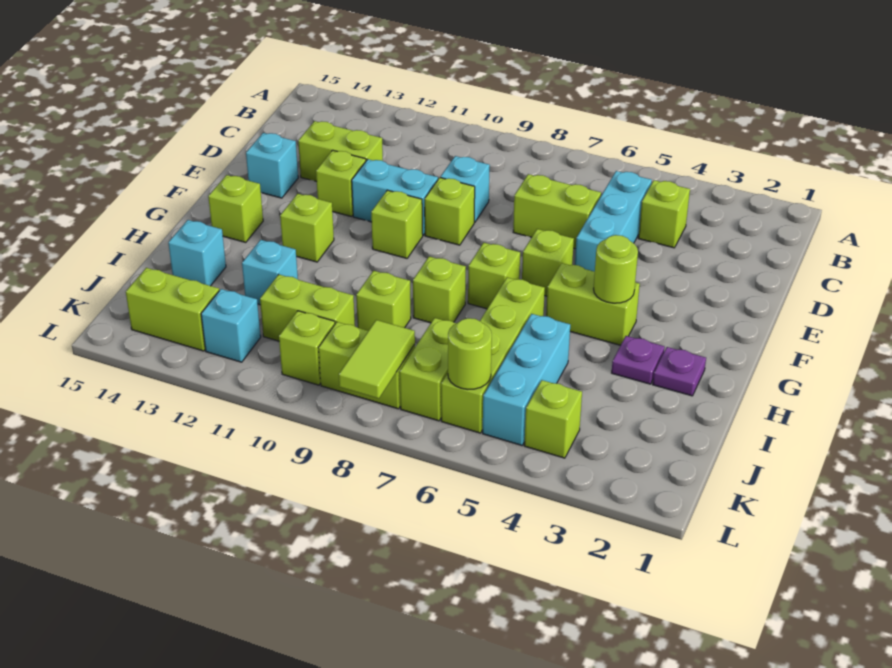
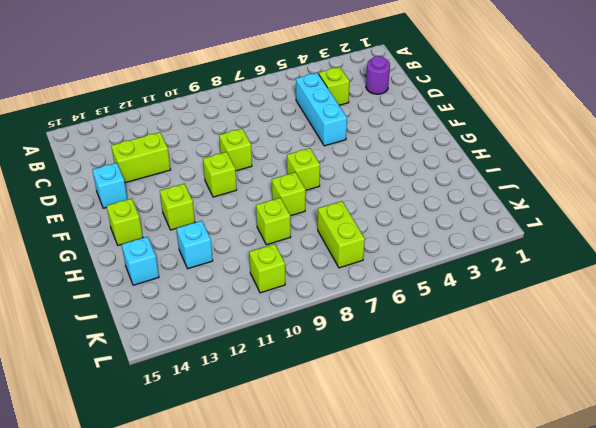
purple round brick C2 level 1 -> none
none -> lime brick D6:D7 level 1
none -> cyan brick D9 level 1
none -> cyan brick E10:E11 level 1
none -> lime brick E12 level 1

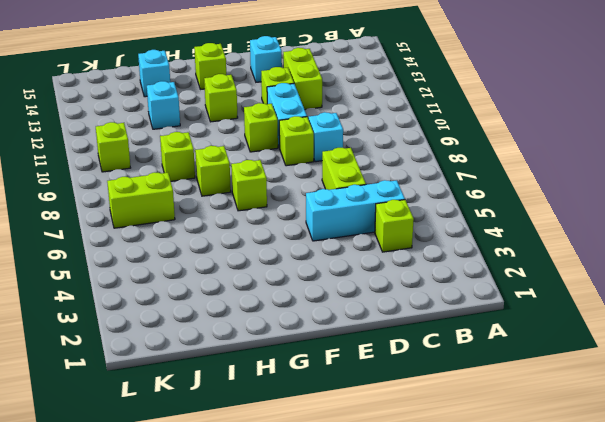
none -> lime brick F6 level 1
none -> lime brick G4:G5 level 1
none -> purple plate H2 level 1
none -> purple plate H3 level 1

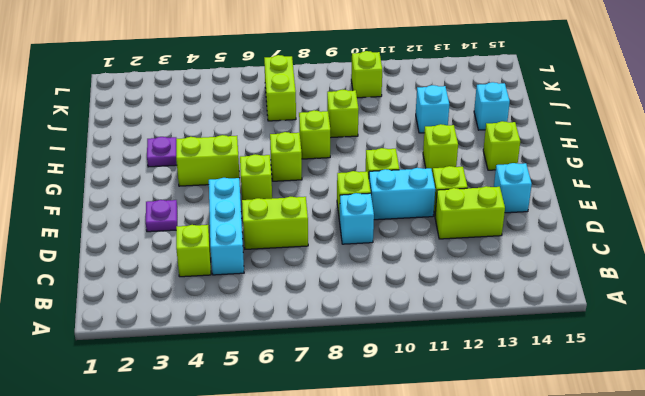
purple plate E3 level 1 -> purple plate H2 level 1
none -> lime brick H6:K6 level 1
none -> cyan brick I5:K5 level 1
none -> lime brick J10:J11 level 1
none -> lime brick K4 level 1

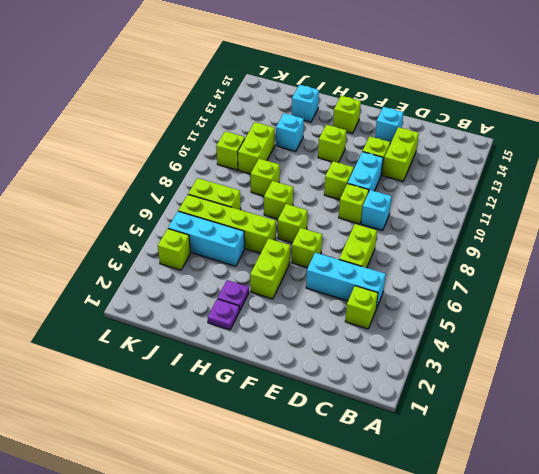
none -> lime brick K8:K9 level 1
none -> cyan brick K12 level 1
none -> lime brick K13:K14 level 1
none -> lime round brick G4 level 2

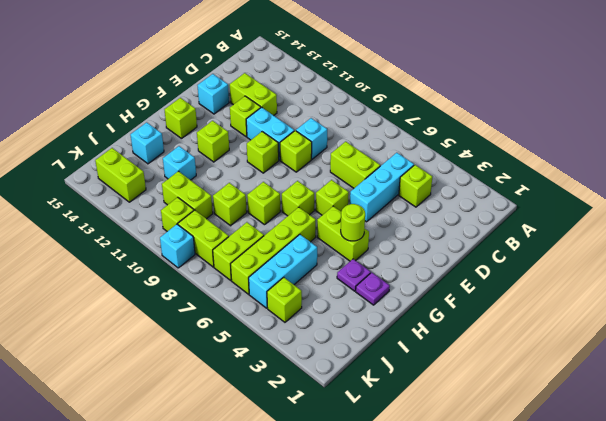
cyan brick L9 level 1 -> cyan brick K12 level 1
none -> lime round brick K6 level 2
none -> lime tile K8:L8 level 2

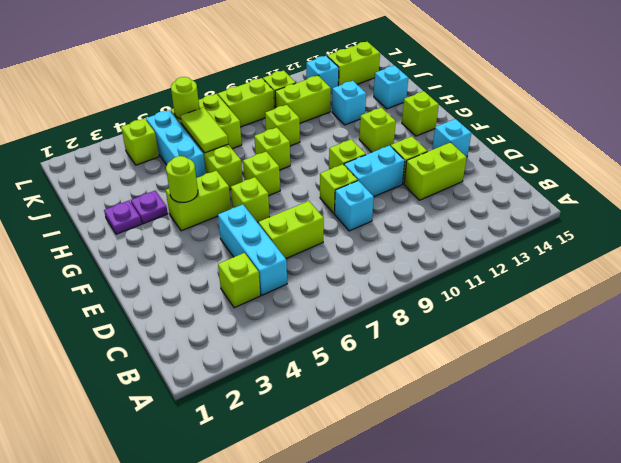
lime tile I6:J6 level 2 -> lime tile K8:L8 level 2

